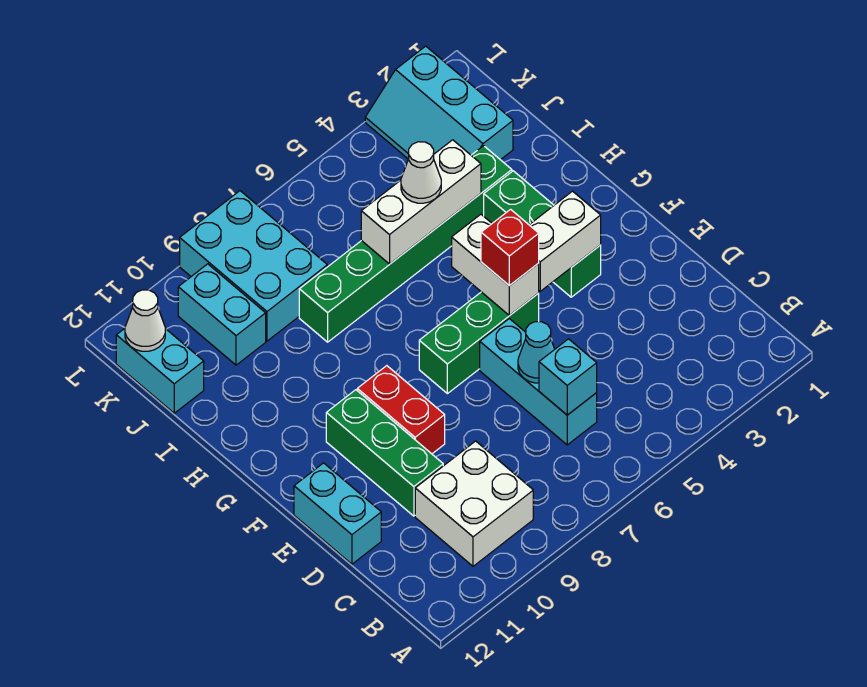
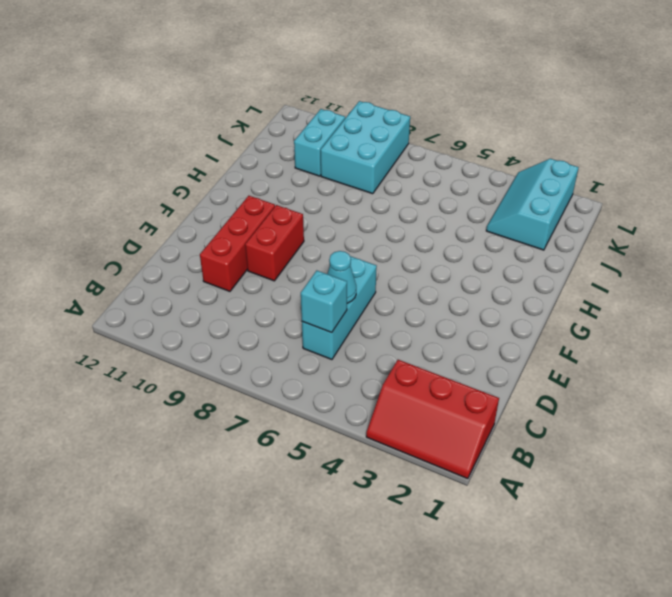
red slope A1:B3 level 1 top B -> none
red brick D10:F10 level 1 -> green brick D10:F10 level 1
none -> white brick B9:C10 level 1
none -> cyan brick D12:E12 level 1
none -> green brick F3:H3 level 1

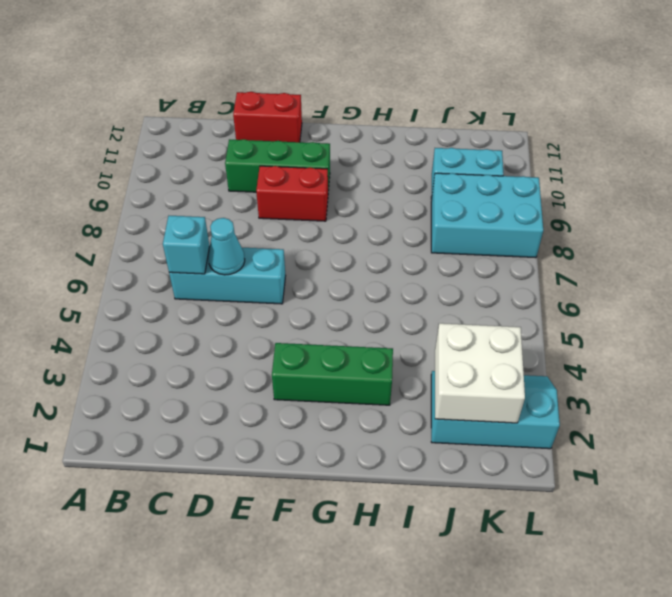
red brick D12:E12 level 1 -> cyan brick D12:E12 level 1
white brick J2:K3 level 2 -> white brick B9:C10 level 1
none -> green brick F5:F7 level 1
none -> green brick I3:I8 level 1
none -> cyan brick J12:K12 level 1

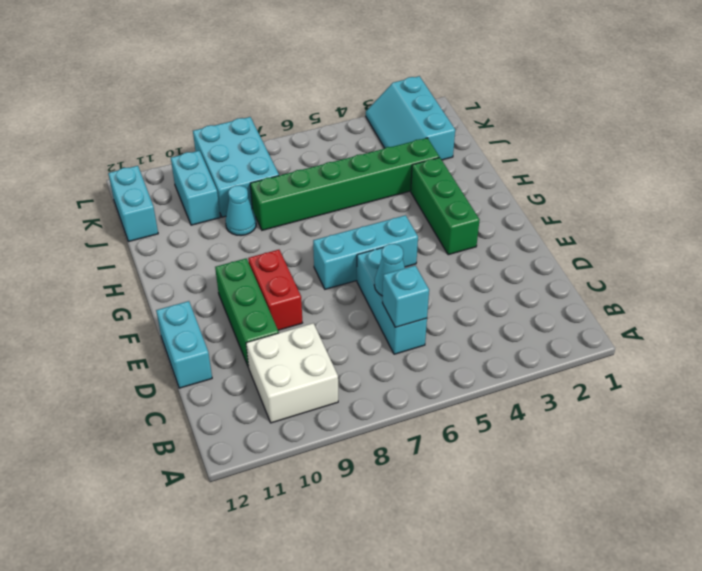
cyan brick F5:F7 level 1 -> green brick F5:F7 level 1
cyan cone I9 level 1 -> none
none -> white brick F3:F4 level 2
none -> white brick F5:G5 level 2
none -> white brick I4:I6 level 2

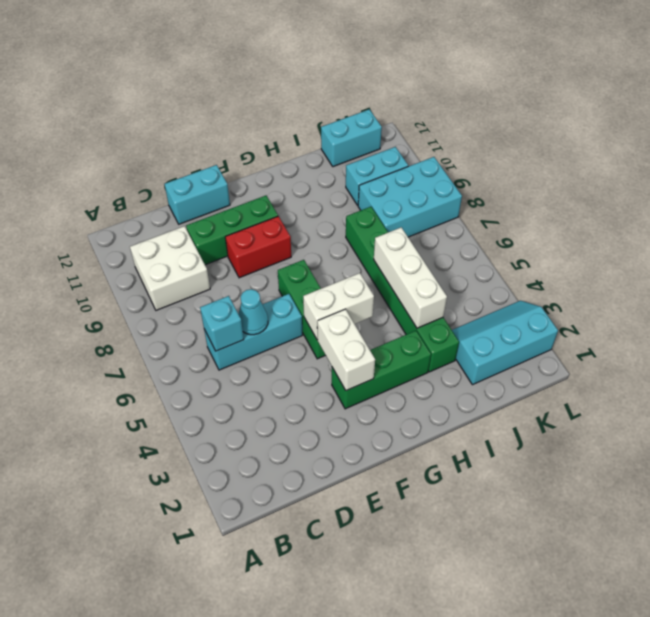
none -> white cone K12 level 2
none -> red brick F5 level 3
none -> white cone I5 level 3

